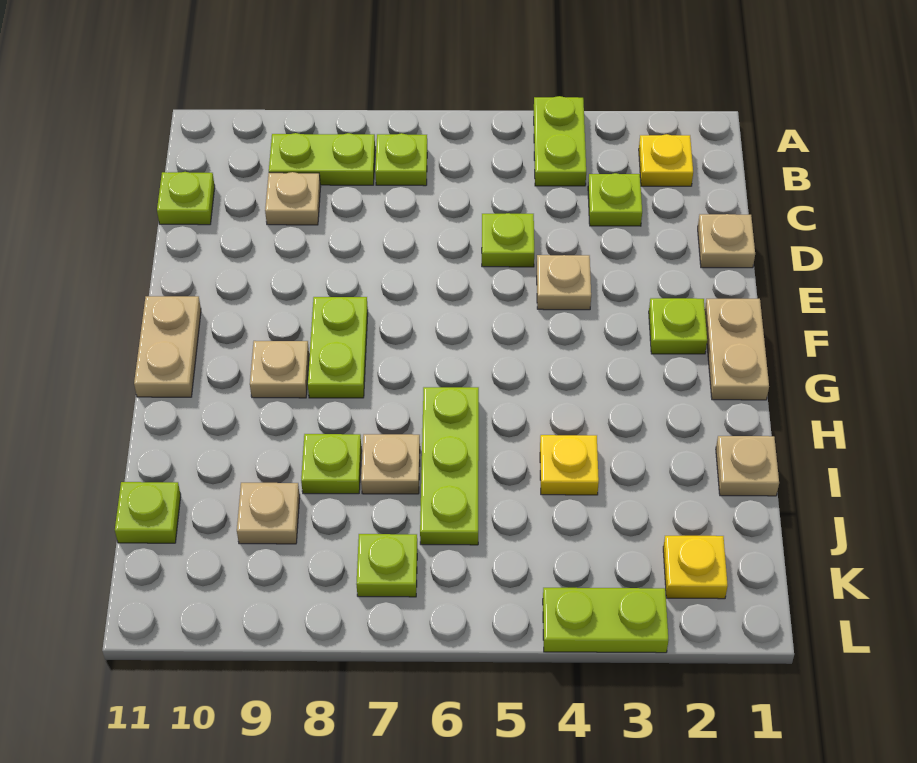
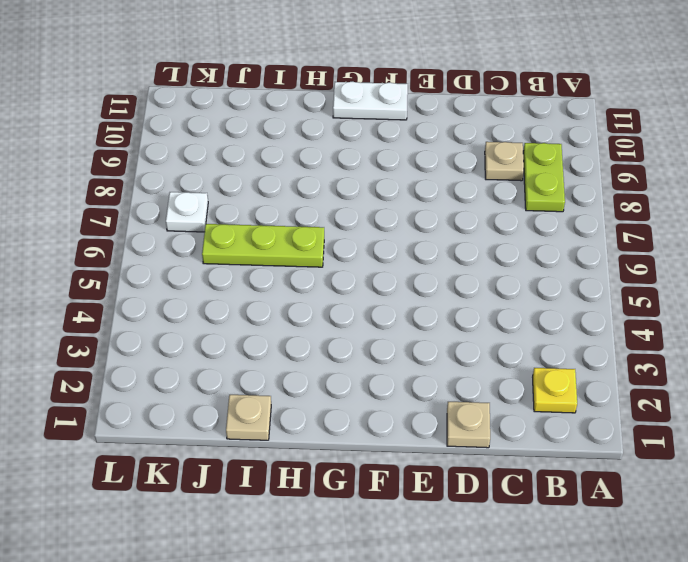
white plate F11:G11 level 1 -> tan plate F11:G11 level 1
white plate K7 level 1 -> lime plate K7 level 1
none -> lime plate A4:B4 level 1
none -> lime plate B7 level 1
none -> lime plate C3 level 1

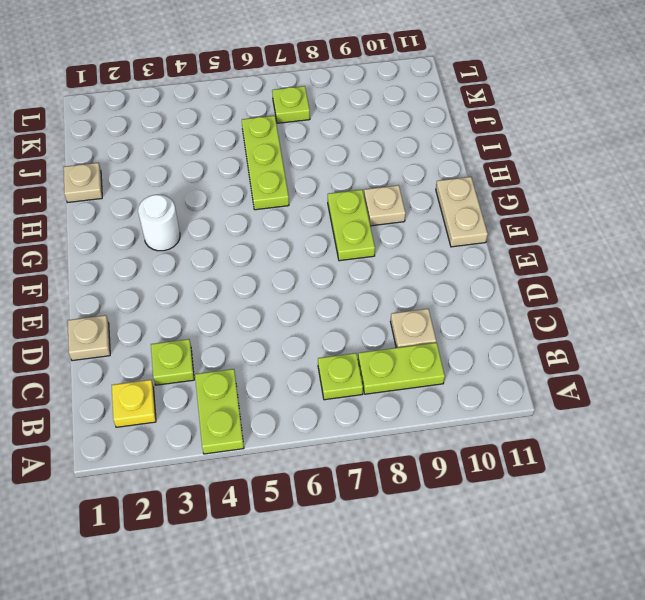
white round brick G3 level 1 -> none
none -> lime plate C11 level 1
none -> lime plate D5 level 1
none -> tan plate E4 level 1

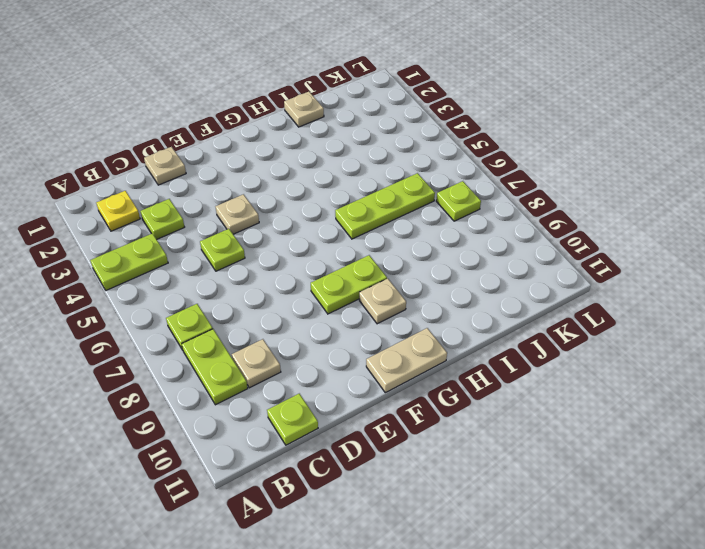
none -> tan plate F1:G1 level 1
none -> lime plate F2 level 1
none -> yellow plate I4 level 1

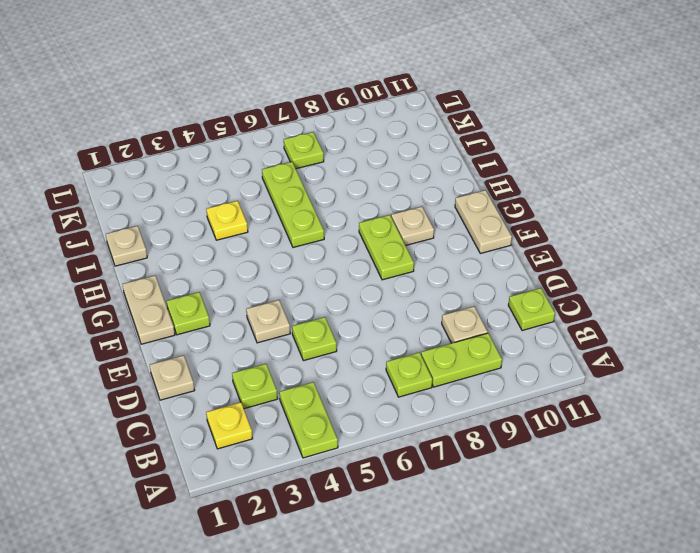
none -> tan plate I7 level 1
none -> lime plate I8 level 1
none -> tan plate J9 level 1

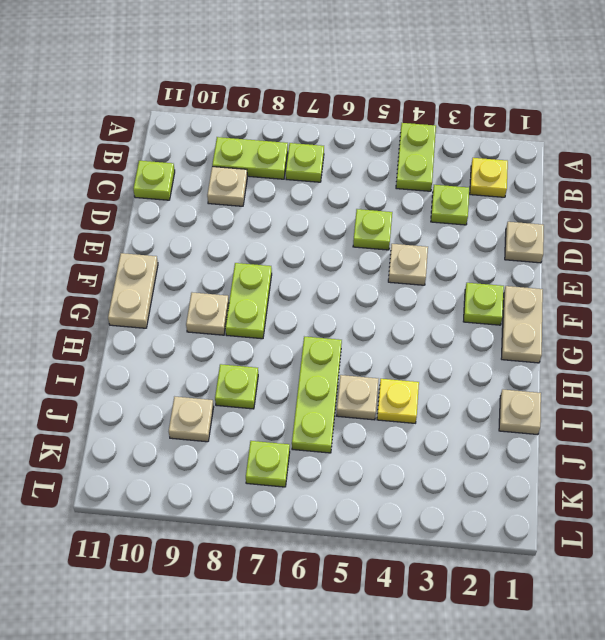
tan plate I5 level 1 -> tan plate I7 level 1
none -> lime plate J11 level 1
none -> yellow plate K2 level 1
none -> lime plate L3:L4 level 1

